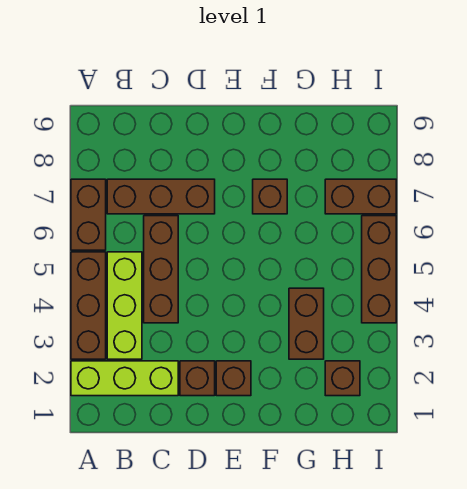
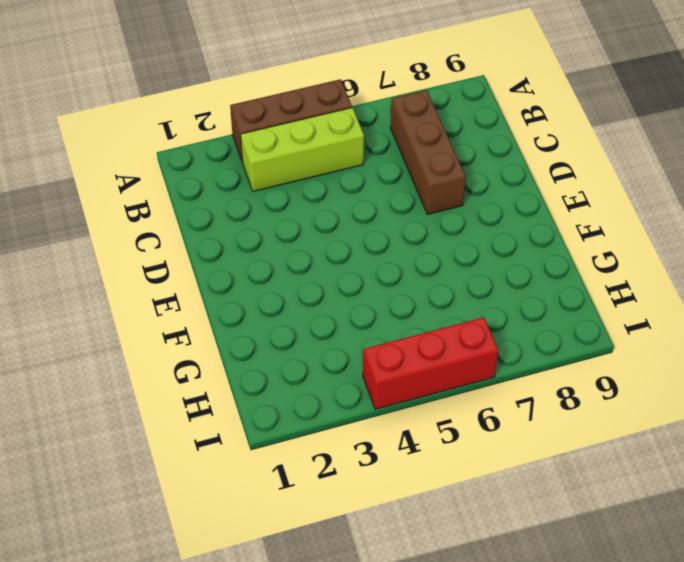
red brick I4:I6 level 1 -> brown brick I4:I6 level 1
none -> lime brick A2:C2 level 1
none -> brown brick A6:A7 level 1
none -> brown brick C4:C6 level 1

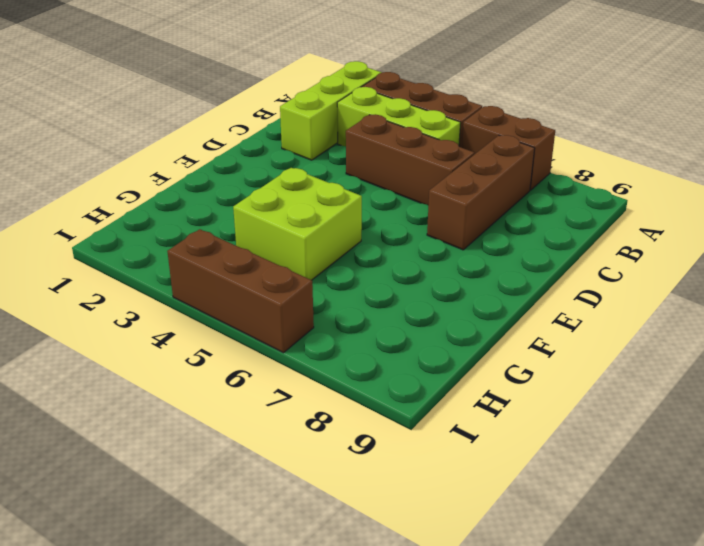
lime brick F4:G5 level 1 -> brown brick G3:G4 level 1
none -> brown brick D2 level 1
none -> brown brick E2 level 1
none -> brown brick F7 level 1

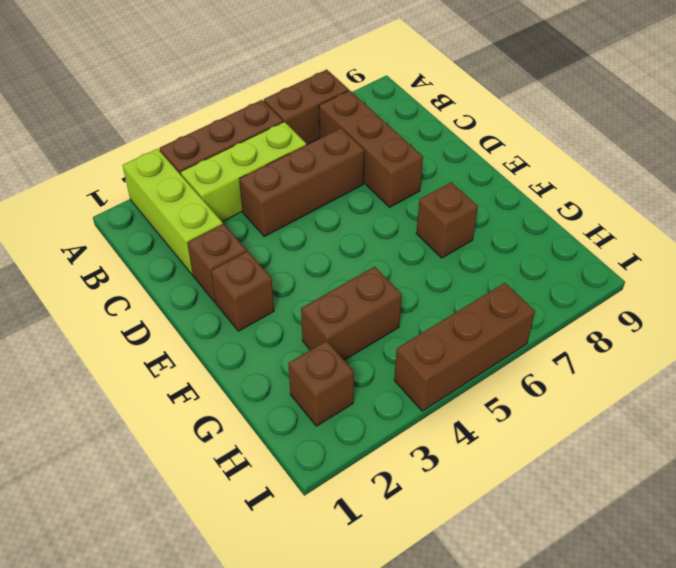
none -> brown brick H7:I7 level 1

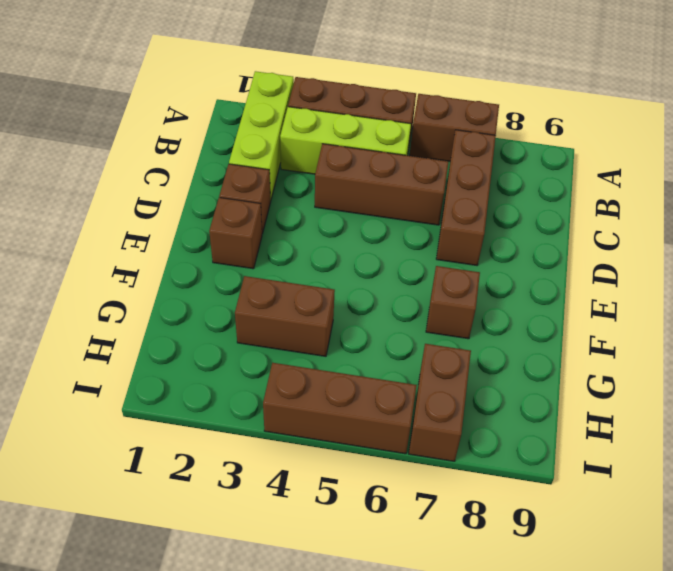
none -> brown brick H2 level 1

